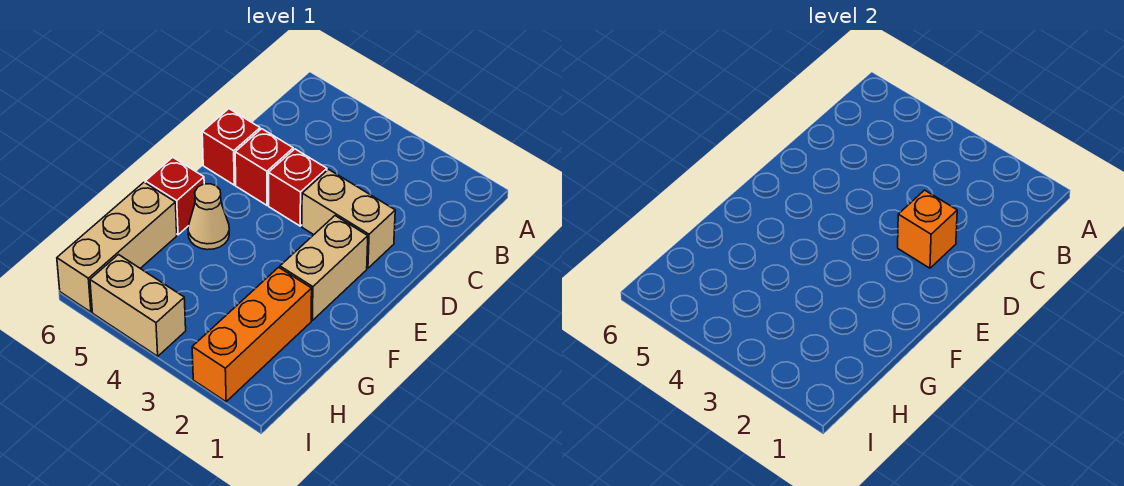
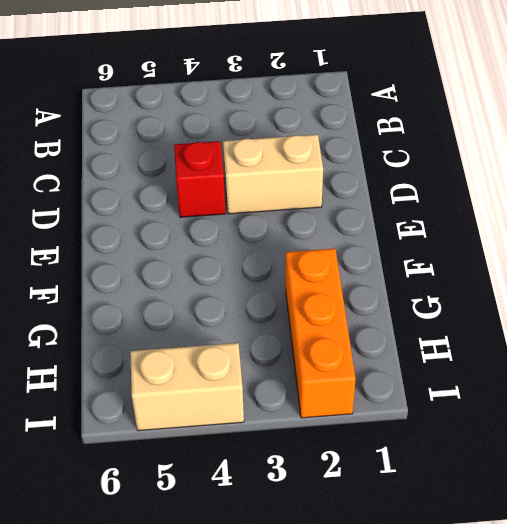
none -> red brick D5 level 1
none -> red brick D6 level 1

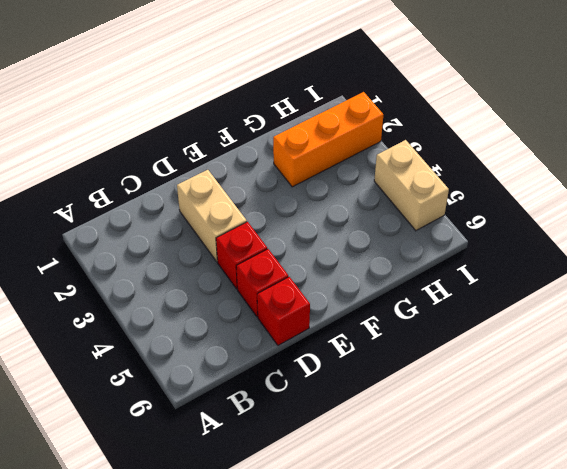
none -> tan brick E2:F2 level 1
none -> tan cone F5 level 1

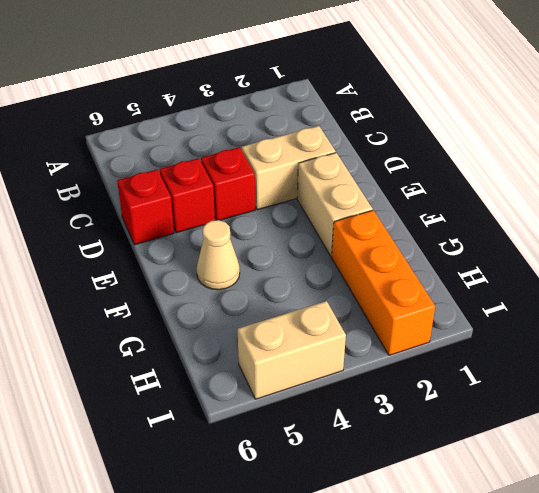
none -> red brick F6 level 1
none -> tan brick G6:I6 level 1

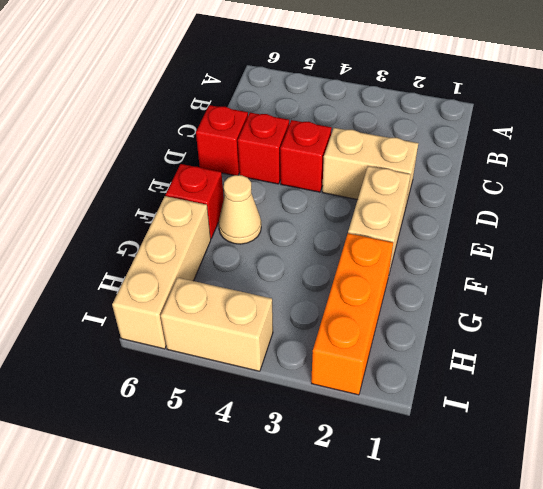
none -> orange brick D2 level 2

